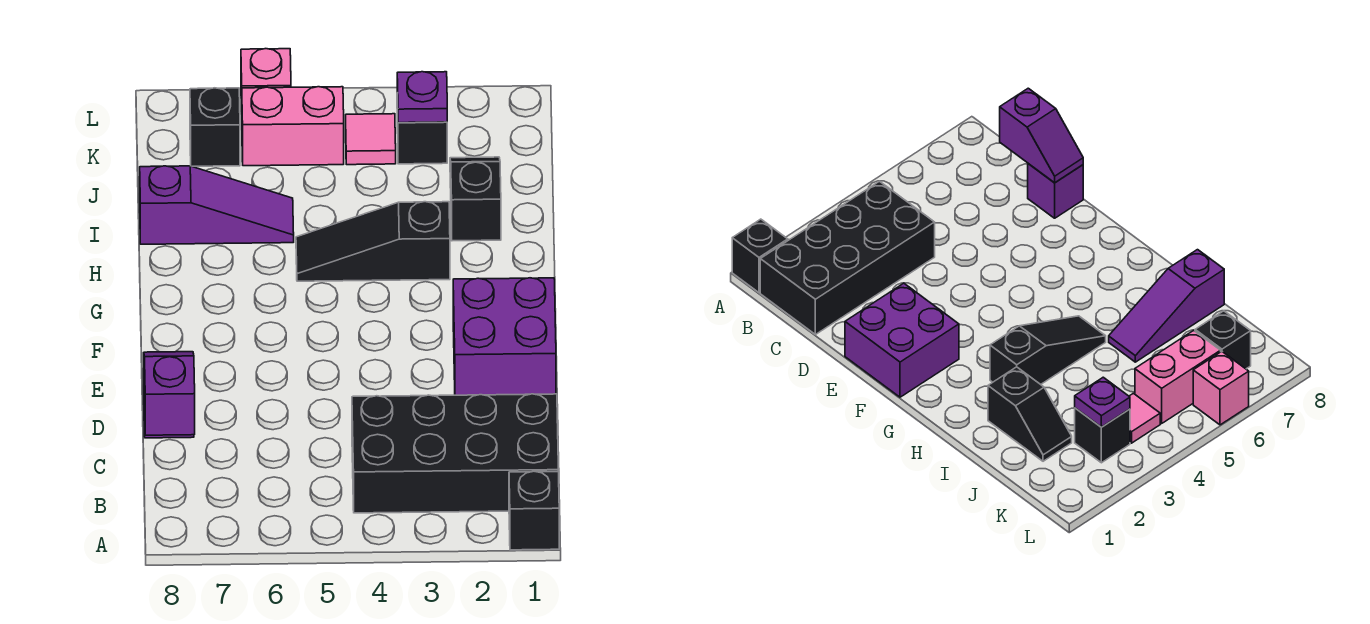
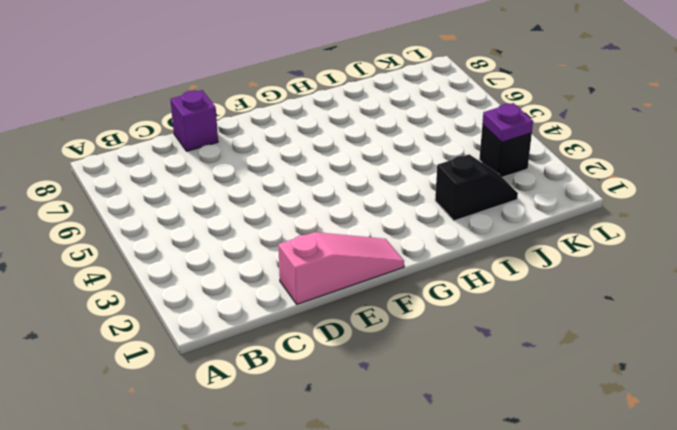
pink slope D1:F1 level 1 top D -> purple brick E1:F2 level 1
none -> black brick A1 level 1
none -> black brick B1:C4 level 1
none -> black slope H3:H5 level 1 top 3

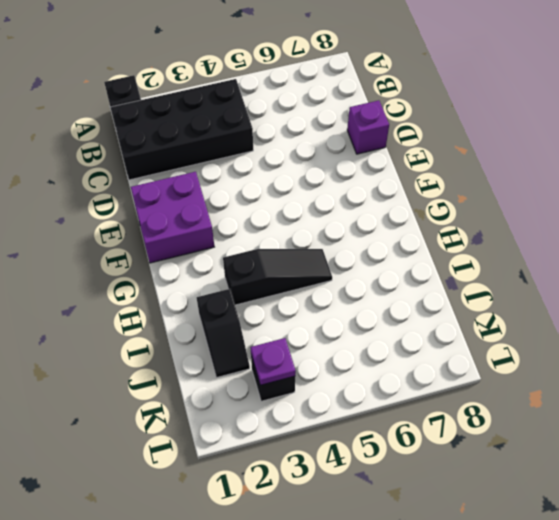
none -> purple slope I6:I8 level 1 top 8
none -> pink tile K4 level 1
none -> pink brick K5:K6 level 1

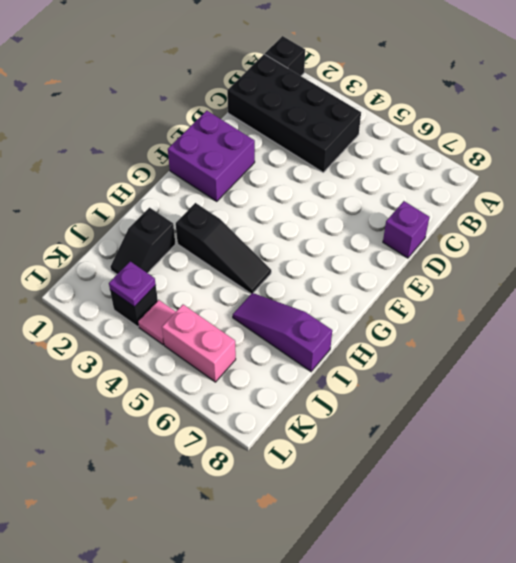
none -> black brick K7 level 1
none -> pink brick L6 level 1
none -> purple slope C8:D8 level 2 top C

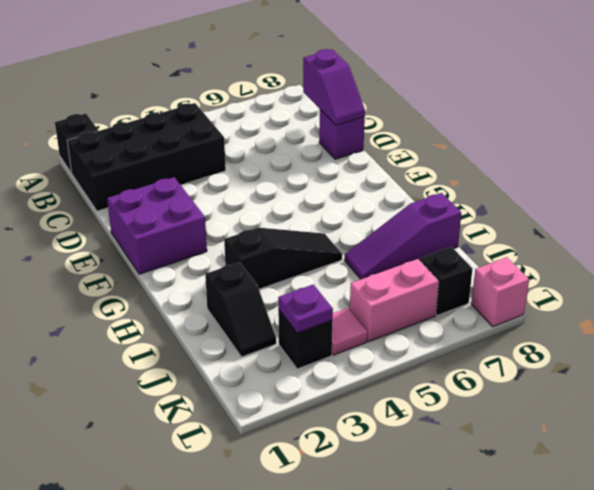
pink brick L8 level 1 -> pink brick L6 level 1

